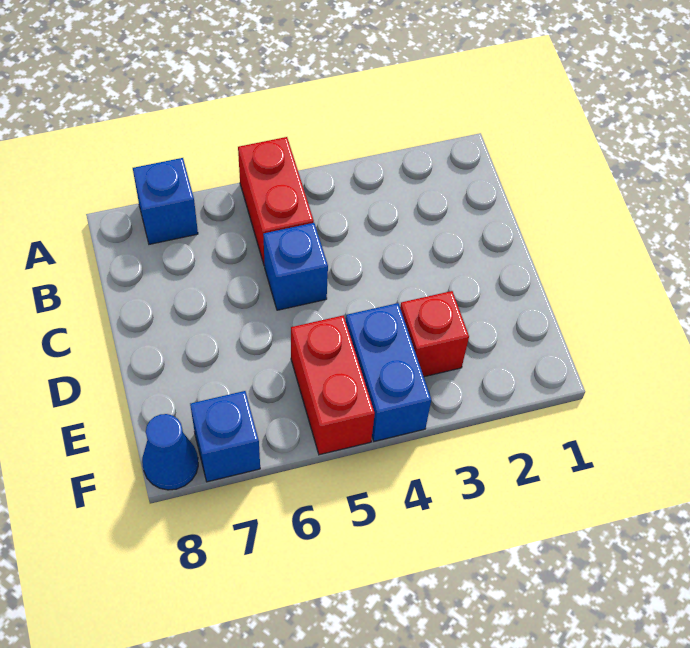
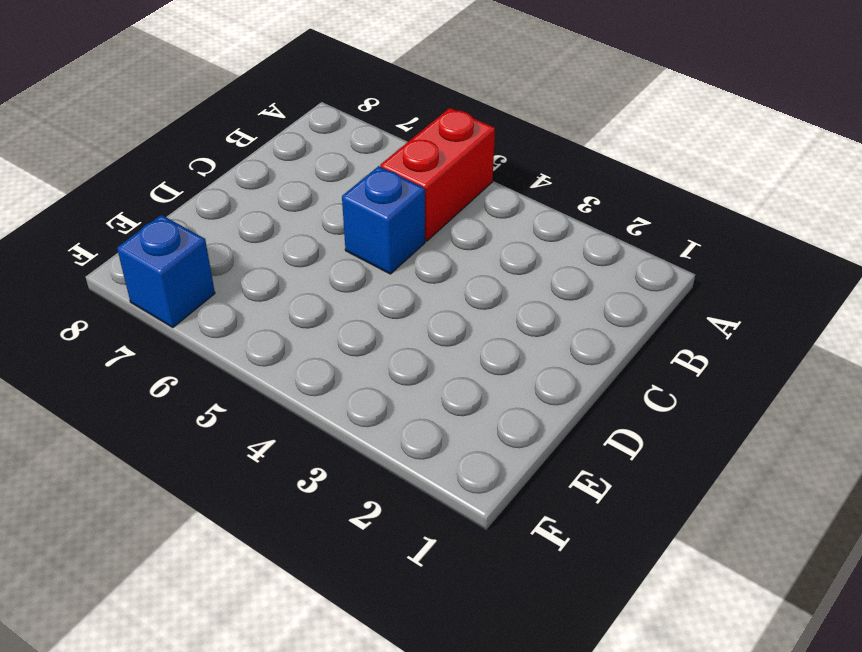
none -> blue brick A7 level 1
none -> red brick E3 level 1

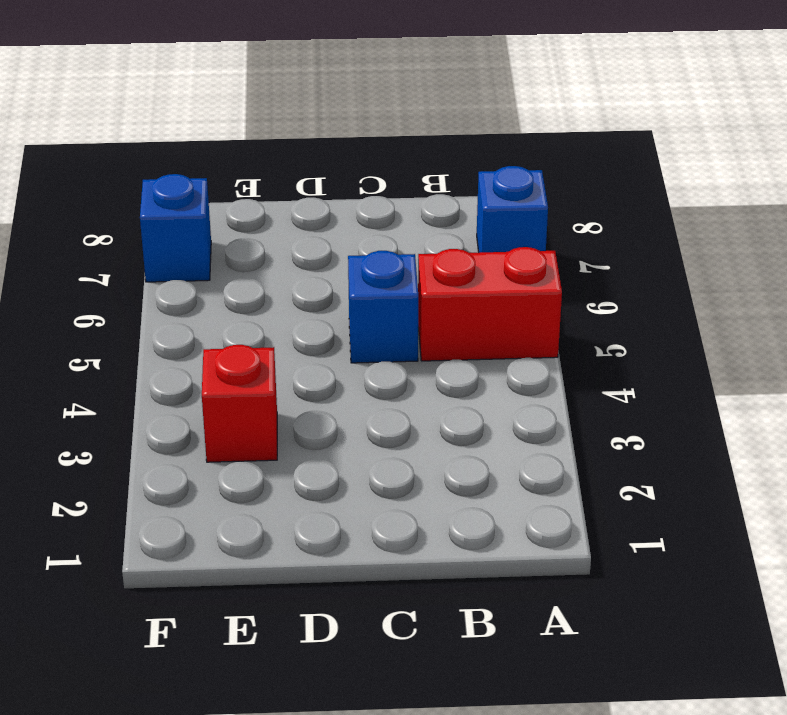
none -> blue brick E4:F4 level 1
none -> red brick E5:F5 level 1

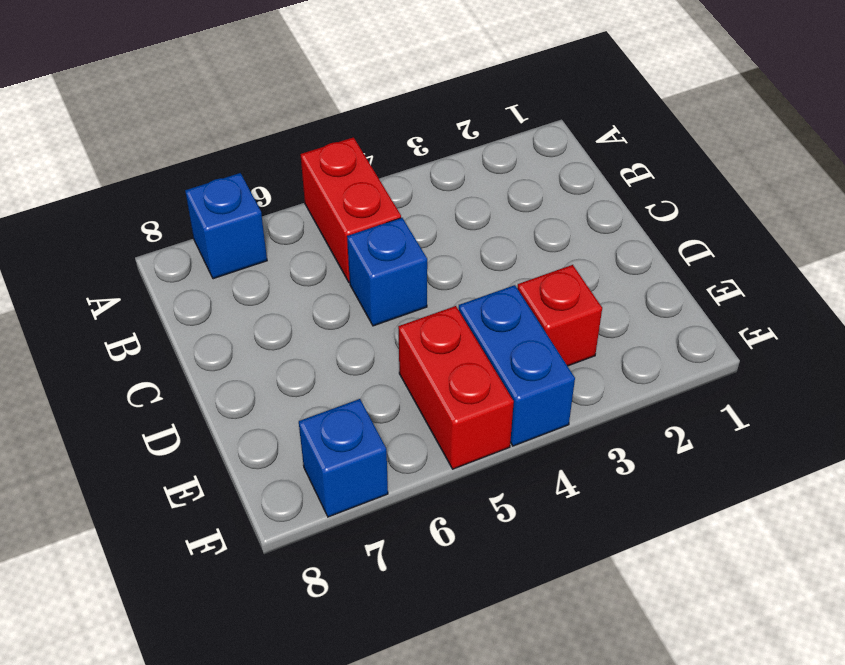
none -> blue cone F8 level 1

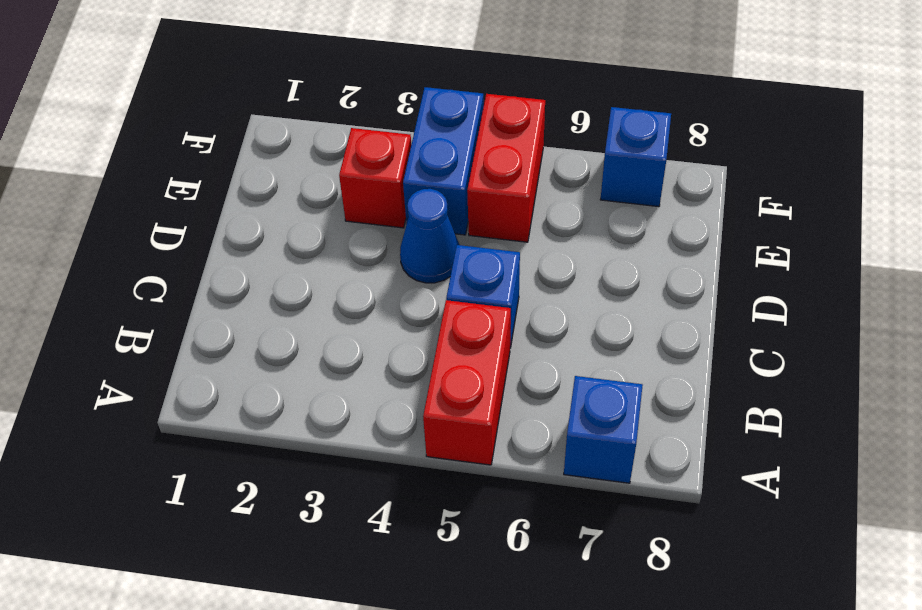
blue cone D4 level 1 -> blue cone F8 level 1

